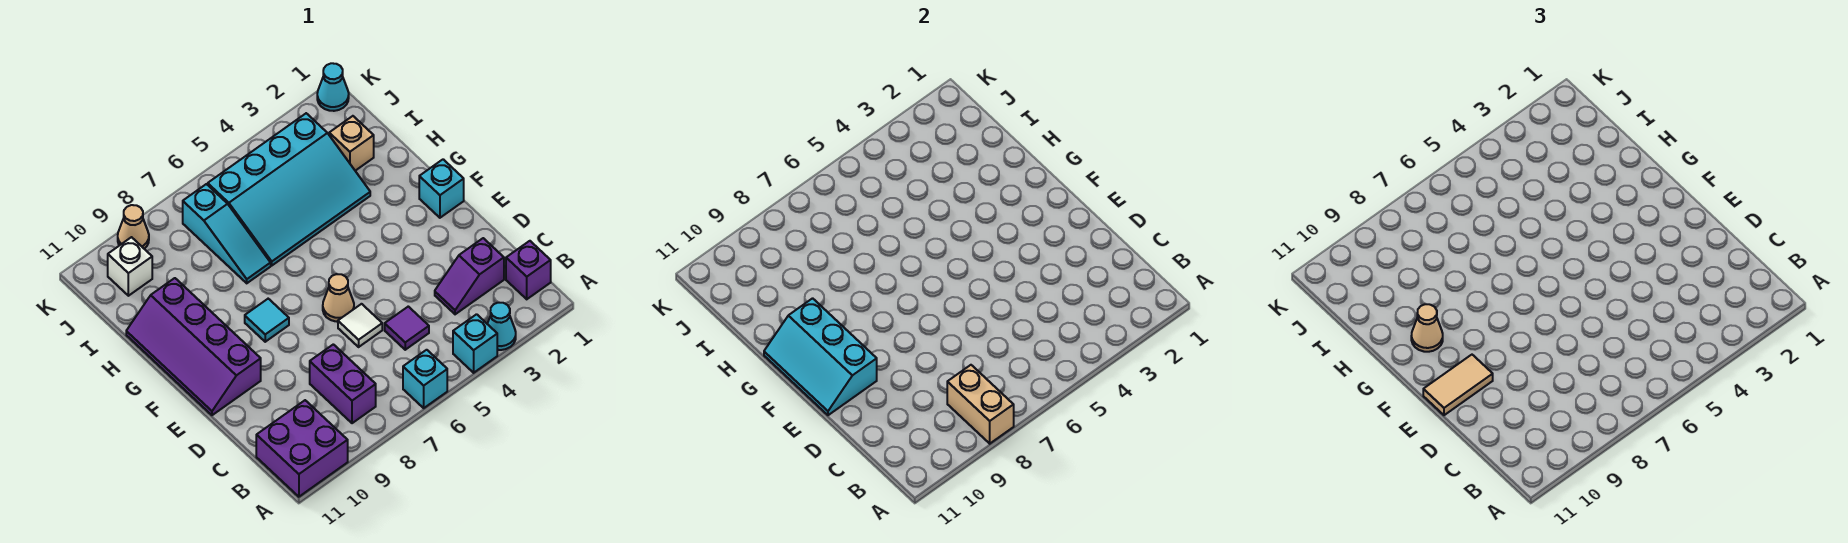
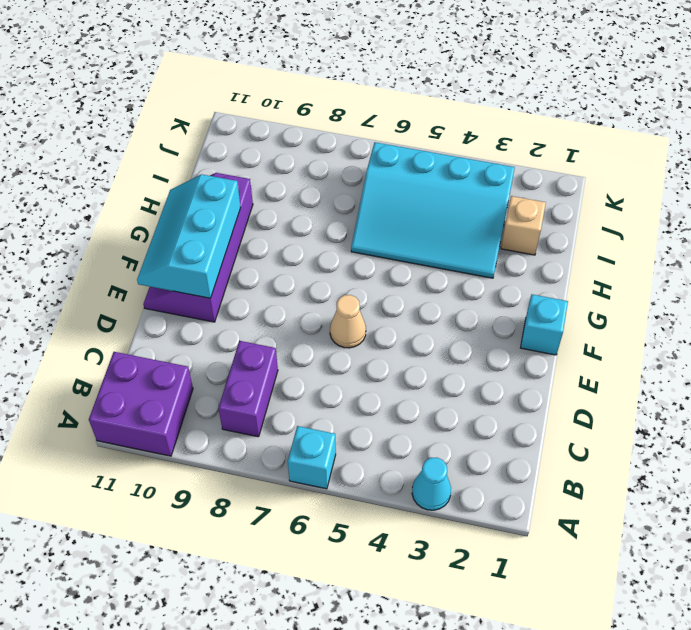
none -> cyan brick A4 level 1
none -> purple brick B1 level 1
none -> purple slope C2:C3 level 1 top 2

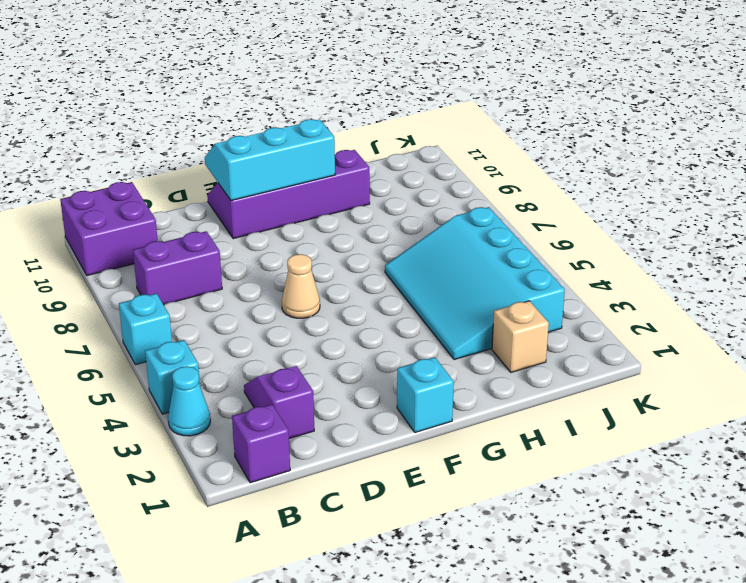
none -> purple tile C5 level 1
none -> white tile D6 level 1
none -> cyan tile F8 level 1

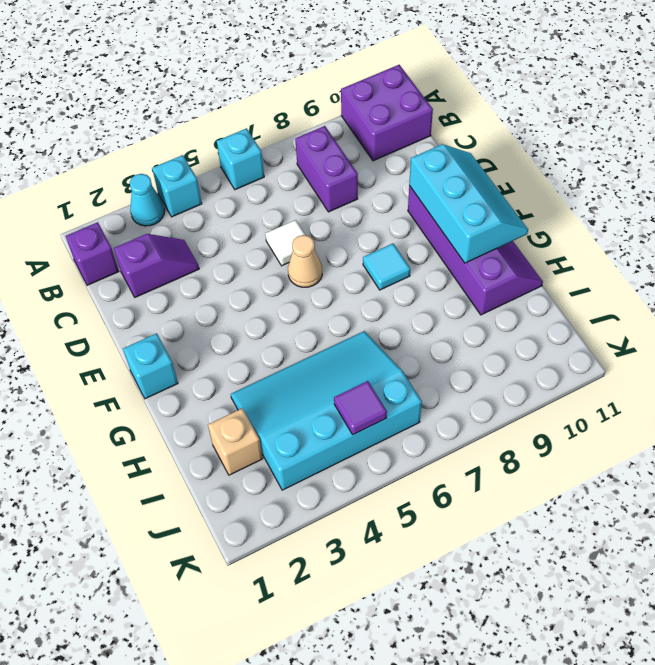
purple tile J5 level 2 -> purple tile C5 level 1
none -> cyan slope H7:J7 level 1 top J
none -> white brick J10 level 1
none -> cyan cone K1 level 1

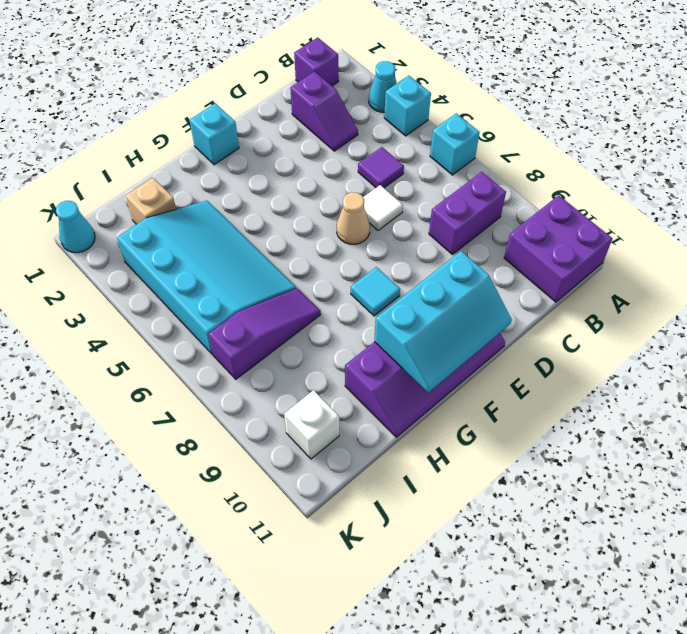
purple slope H7:J7 level 1 top J -> cyan slope H7:J7 level 1 top J
none -> tan cone K9 level 1
none -> tan brick A8:B8 level 2
none -> tan tile E10:E11 level 3

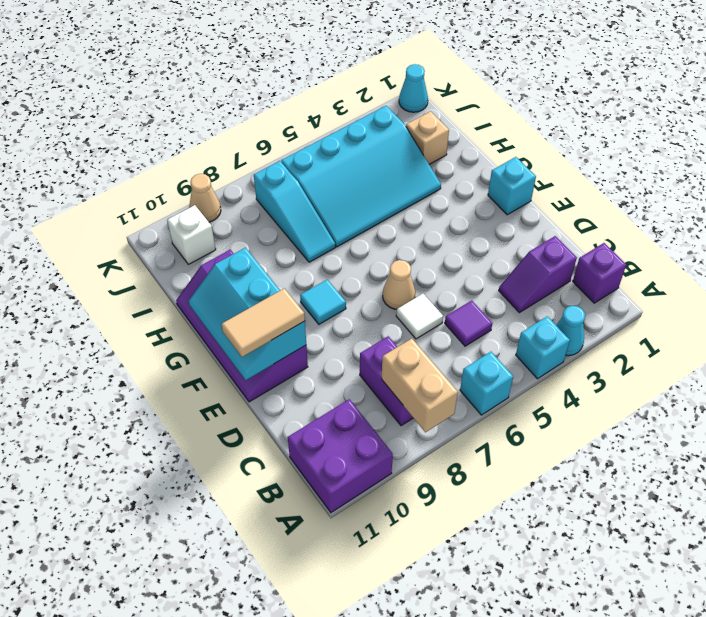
none -> tan cone G10 level 3

